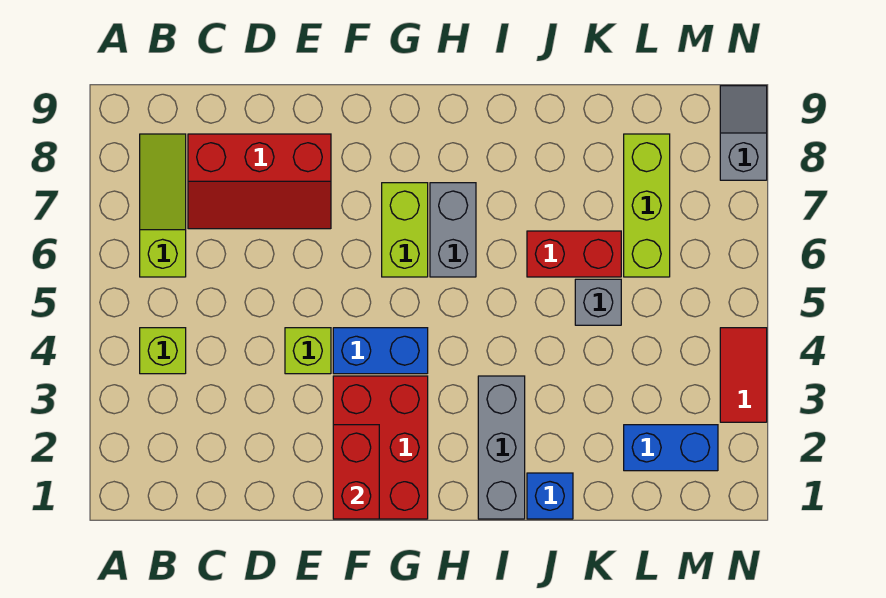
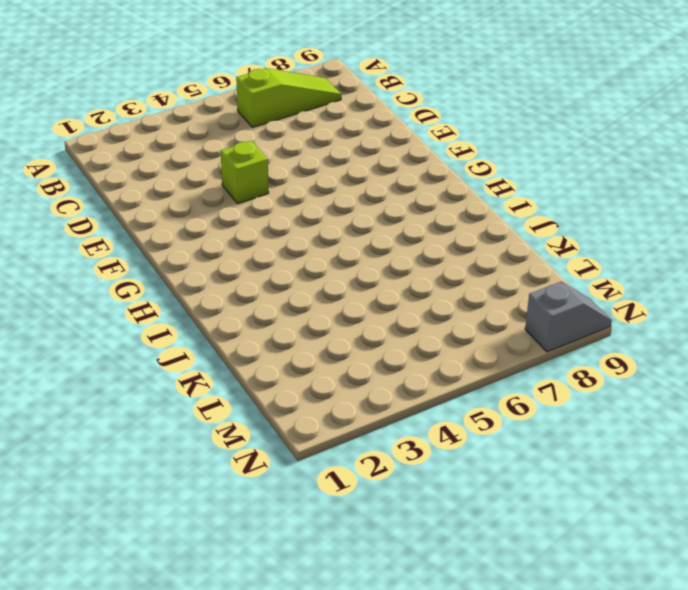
none -> lime brick B4 level 1
none -> red slope C7:E8 level 1 top 8
none -> red brick F1:G3 level 1

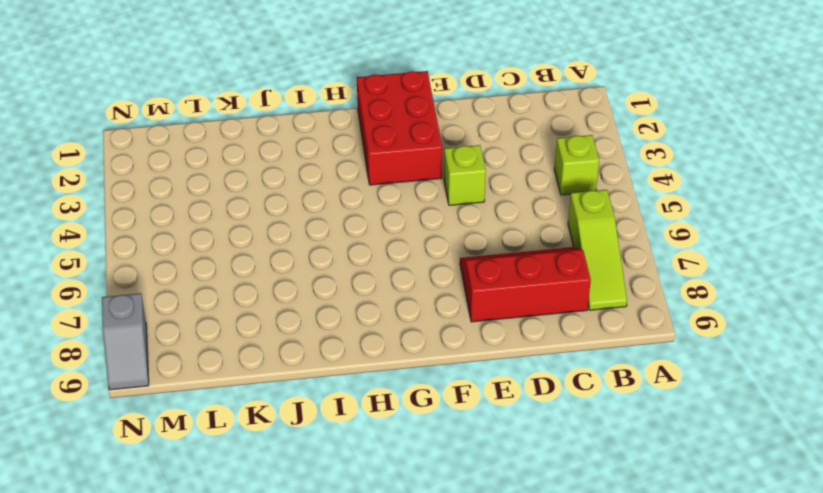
none -> blue brick F4:G4 level 1
none -> lime brick G6:G7 level 1
none -> grey brick H6:H7 level 1

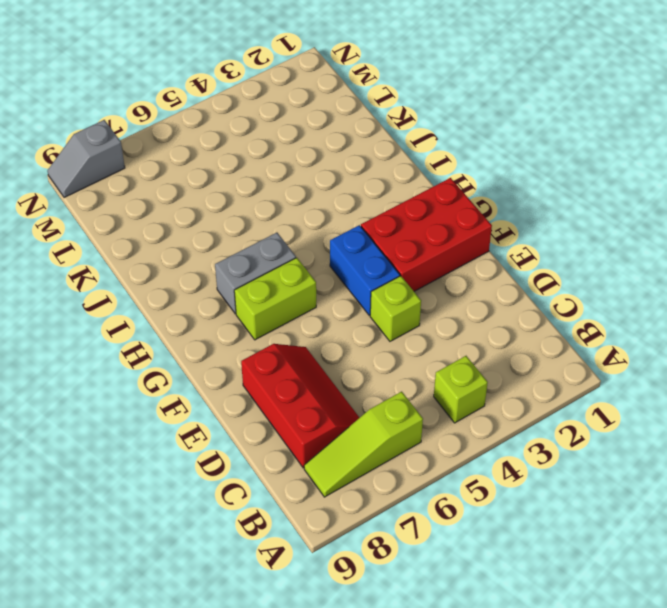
none -> grey brick I1:I3 level 1
none -> blue brick J1 level 1
none -> red brick J6:K6 level 1

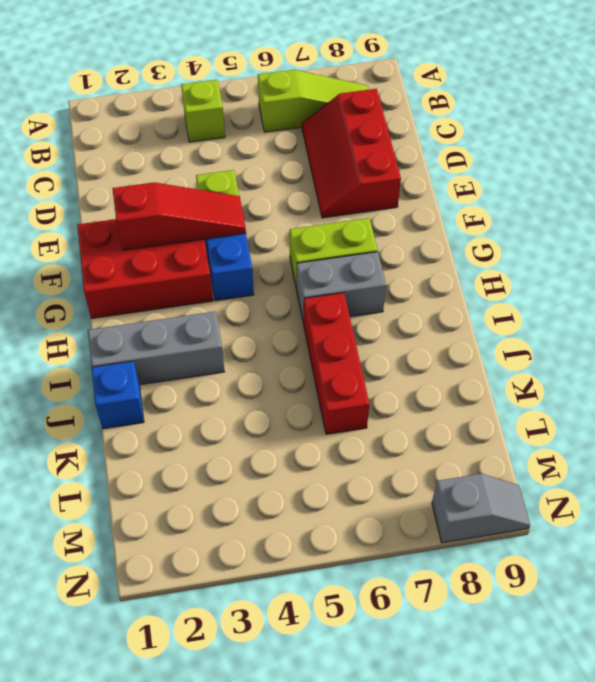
red slope F2:F4 level 2 top 2 -> red brick F1:F2 level 2
red brick I6:K6 level 1 -> red brick J6:K6 level 1
none -> grey brick K5 level 1
none -> blue brick L2:M2 level 1
none -> lime brick L6:L8 level 1

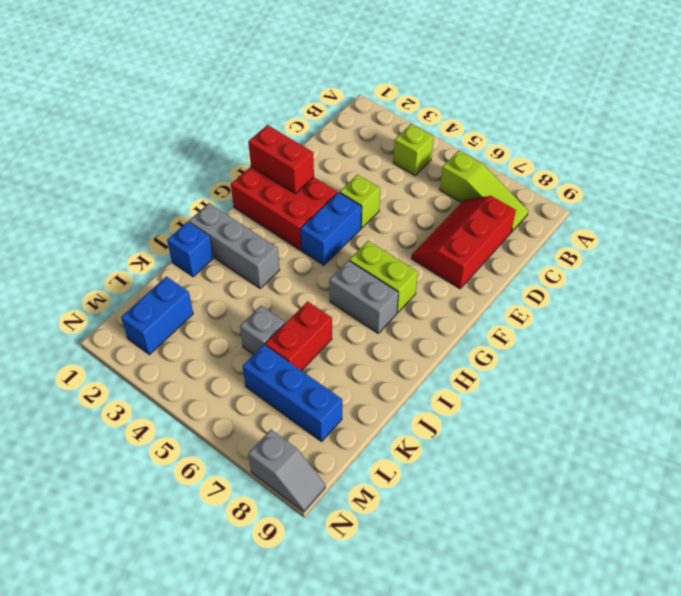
blue brick L6:L8 level 1 -> lime brick L6:L8 level 1
none -> red tile N3:N4 level 1

